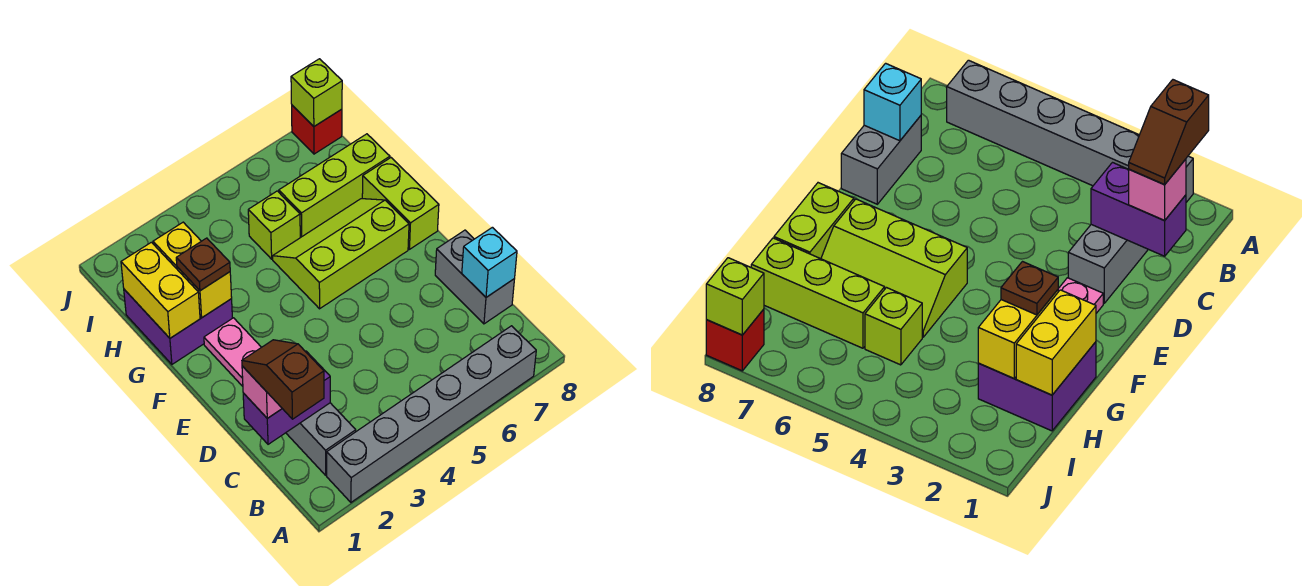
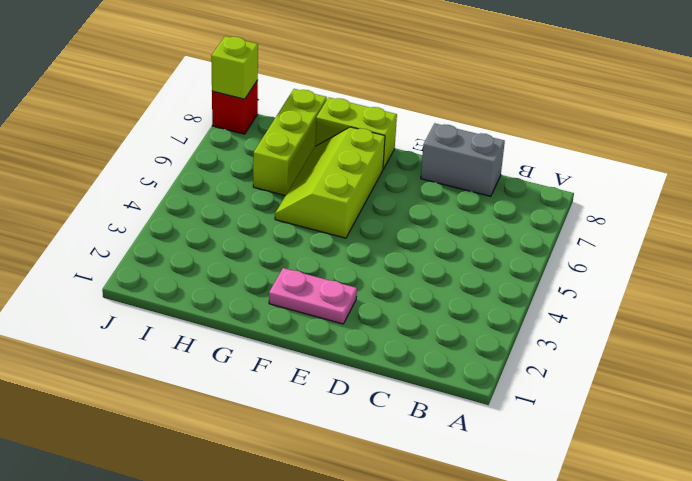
none -> grey brick A2:A7 level 1
none -> grey brick B2:D2 level 1
none -> purple brick G1:H2 level 1

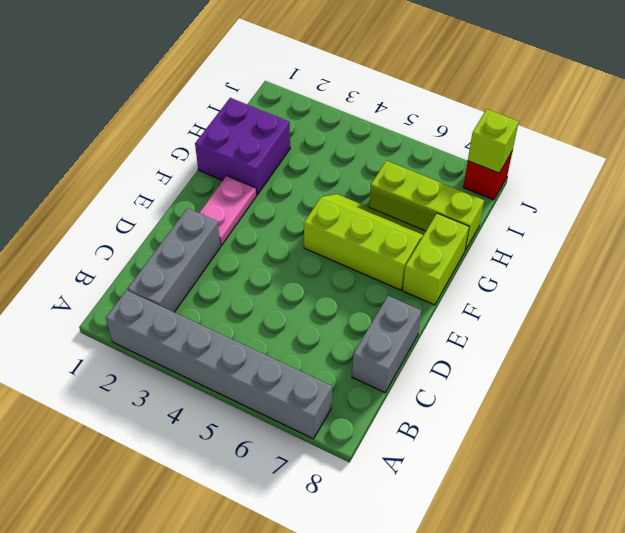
none -> lime brick H5 level 1
none -> purple brick C1:C2 level 2
none -> cyan brick C8 level 2

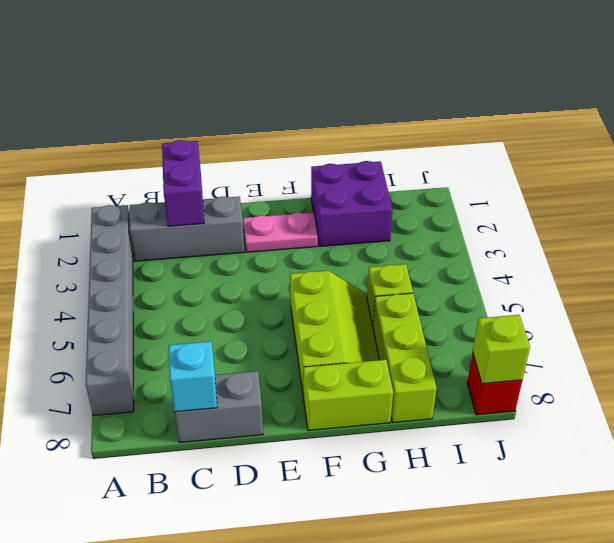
none -> yellow brick G1:H1 level 2
none -> yellow brick G2:H2 level 2
none -> pink brick C1 level 3

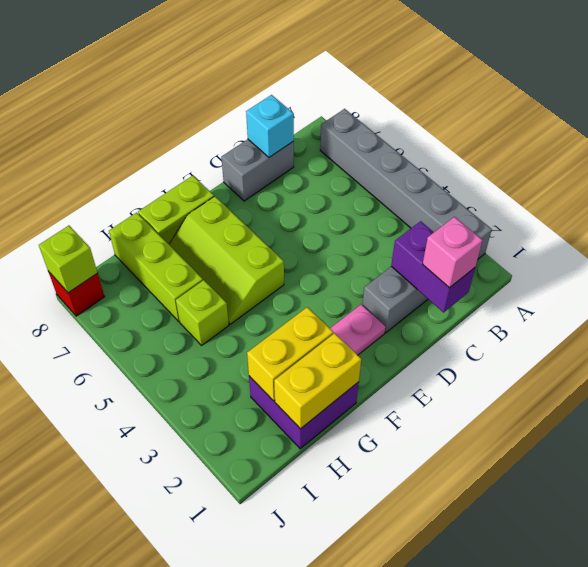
none -> brown plate G2 level 3
none -> brown slope B1:C1 level 4 top B

